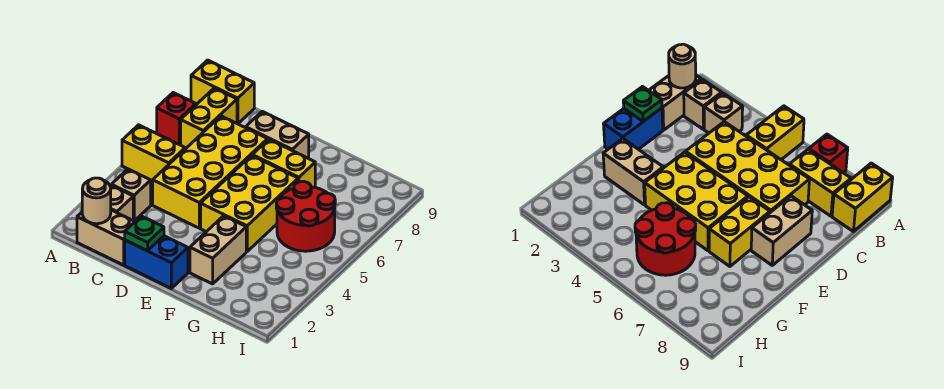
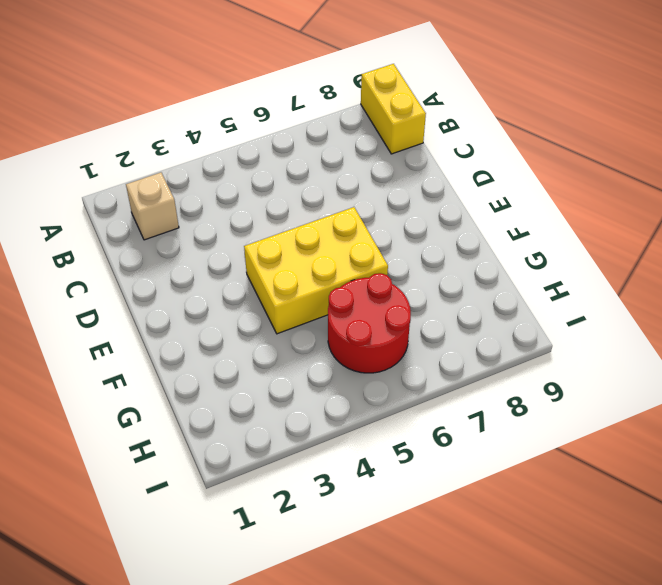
none -> yellow brick A5:B5 level 1
none -> red brick A7 level 1
none -> tan brick B1:C1 level 1

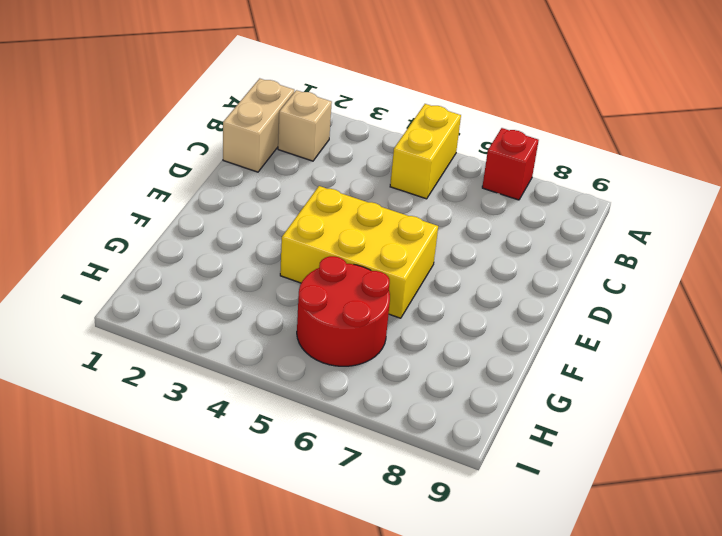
none -> yellow brick A9:B9 level 1
none -> tan brick B3 level 1
none -> yellow brick B7:B8 level 1

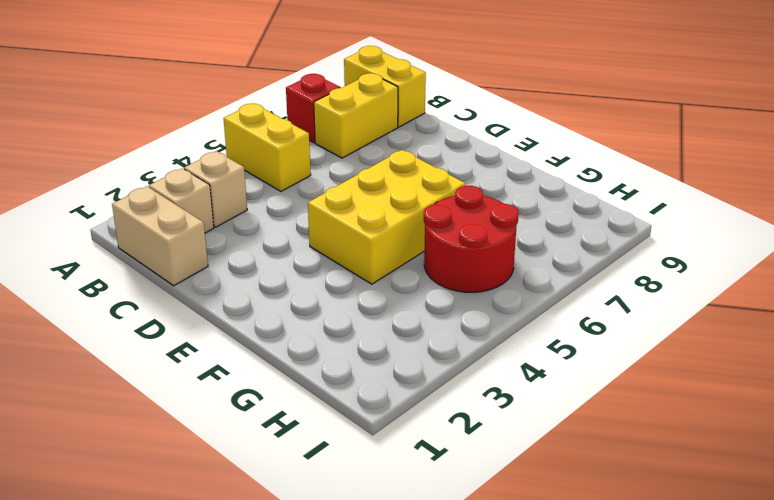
none -> yellow brick C4:D7 level 1
none -> blue brick D1:E1 level 1
none -> tan brick D8:E8 level 1

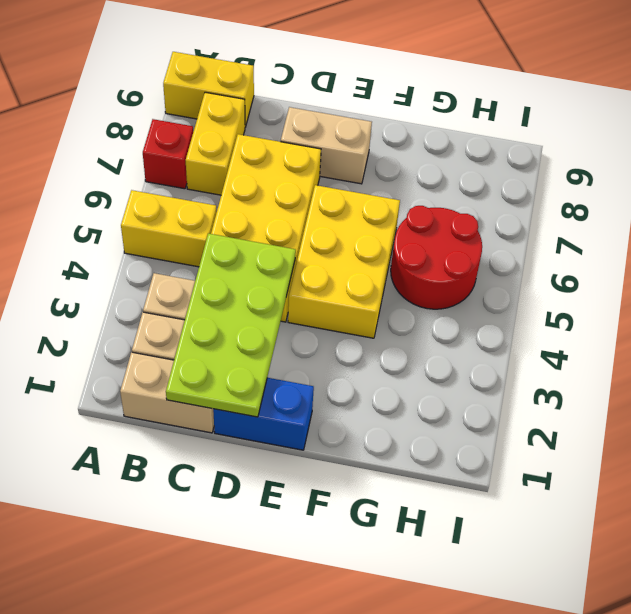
lime plate C1:D4 level 2 -> green plate D1 level 2
none -> yellow brick E7:F7 level 1
none -> tan brick F2:F3 level 1
none -> tan round brick B1 level 2

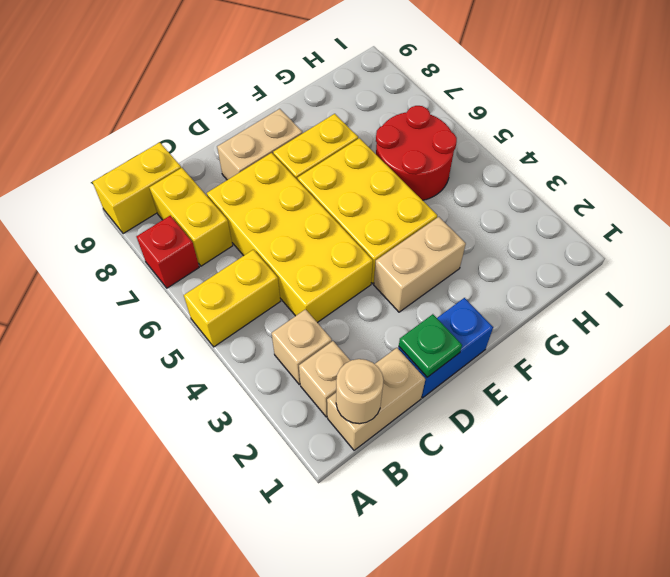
tan brick E3:F3 level 1 -> tan brick F2:F3 level 1

